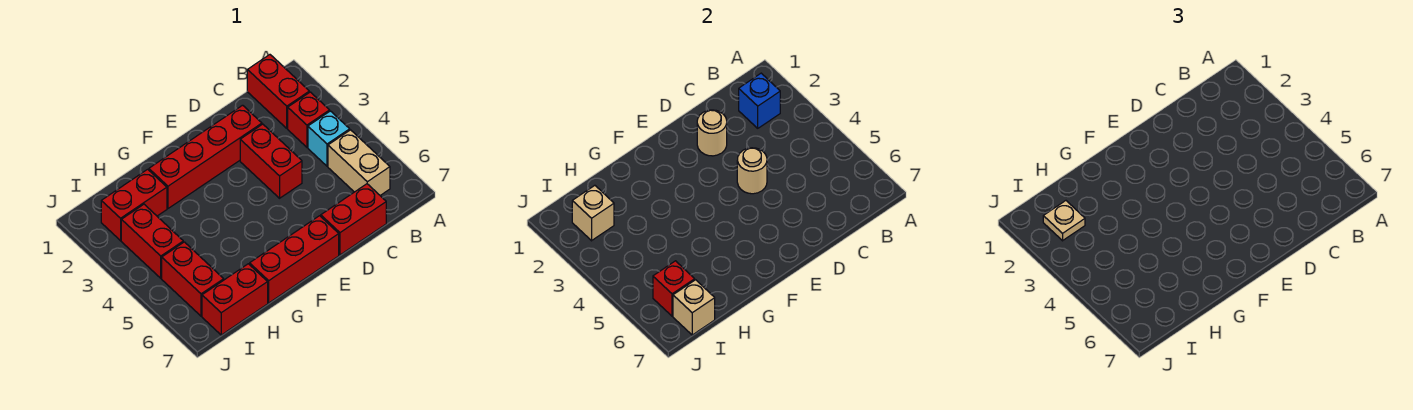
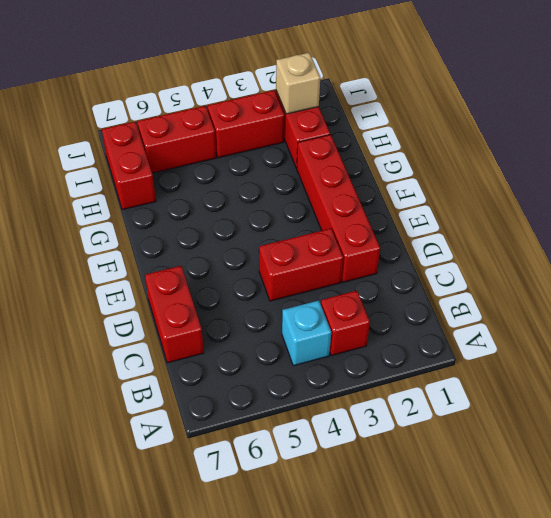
none -> red brick B1:B2 level 1
none -> tan brick B5:B6 level 1
none -> red brick E7:G7 level 1

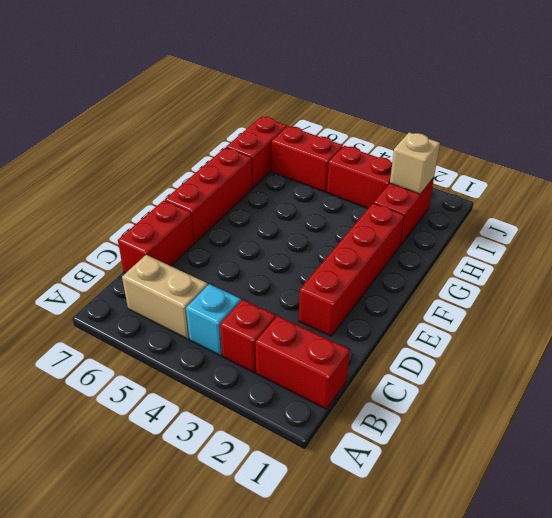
none -> red brick D3:D4 level 1
none -> blue brick B2 level 2
none -> tan round brick D2 level 2

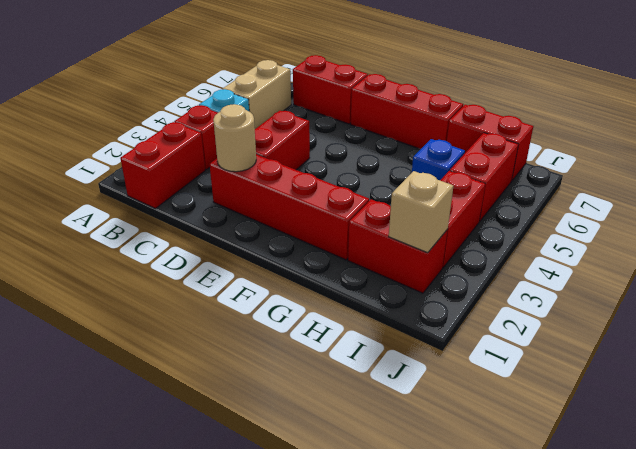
blue brick H5 level 1 -> blue brick B2 level 2
none -> tan round brick D4 level 2
none -> red brick I6 level 2
none -> tan brick I7 level 2

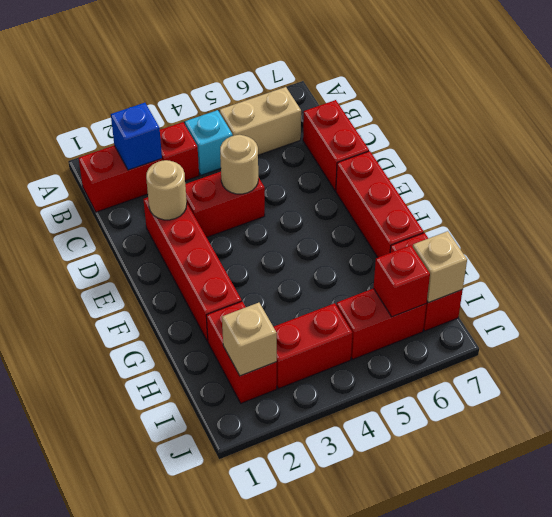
none -> tan plate I2 level 3

